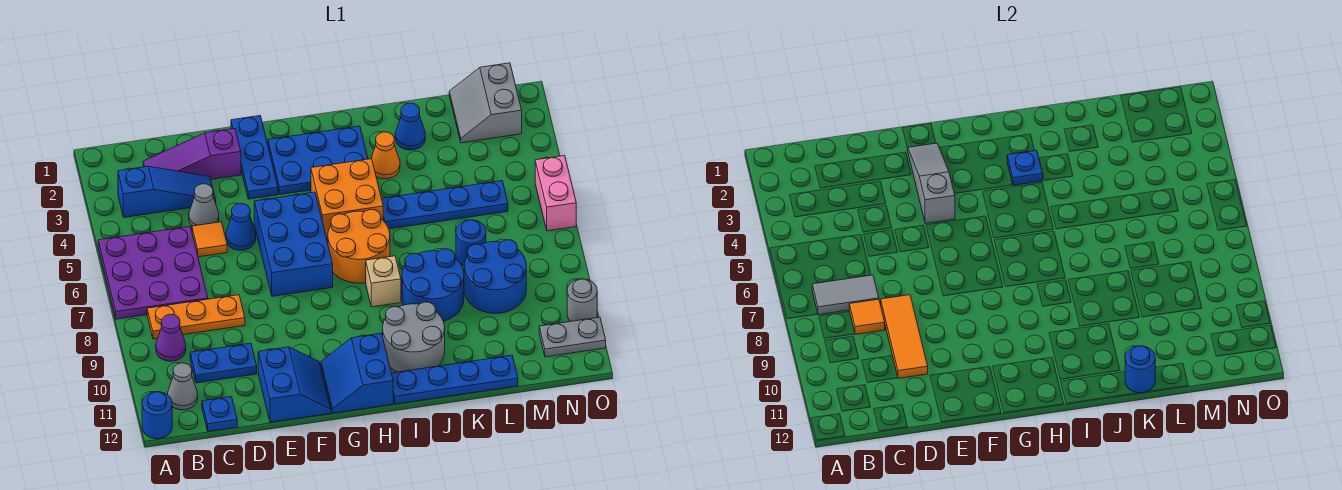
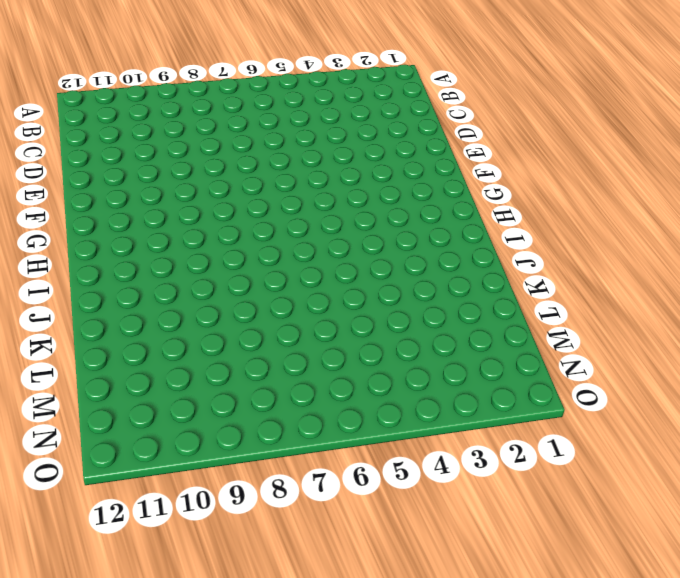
none -> purple plate A5:C7 level 1
none -> blue round brick A12 level 1
none -> blue slope B3:D3 level 1 top B
none -> orange plate B8:D8 level 1

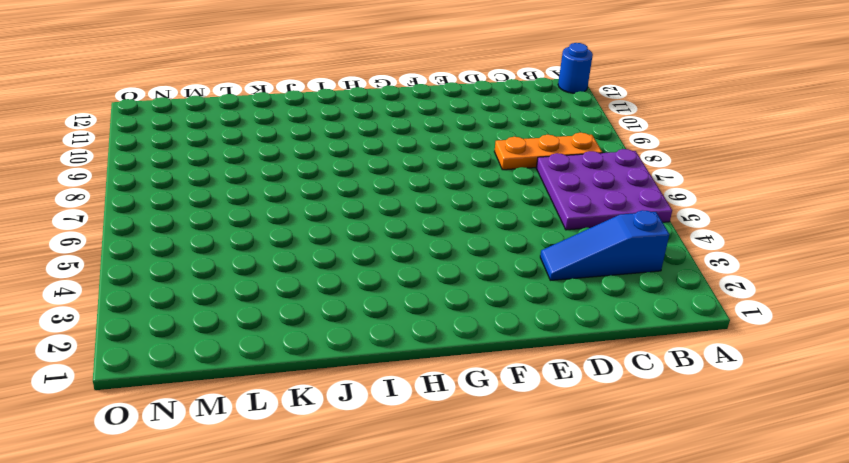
none -> purple cone B9 level 1
none -> grey cone B11 level 1
none -> purple slope C2:E2 level 1 top E
none -> blue plate C10:D10 level 1

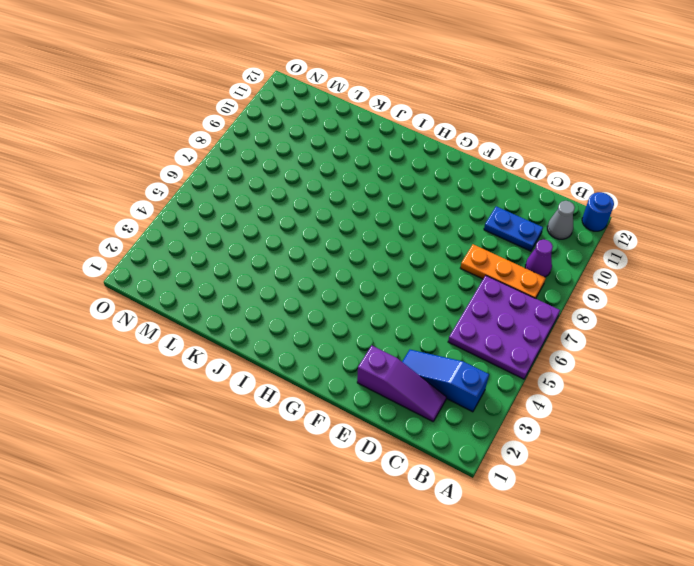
none -> blue plate C12 level 1
none -> grey cone D4 level 1
none -> orange tile D5 level 1
none -> blue cone E5 level 1

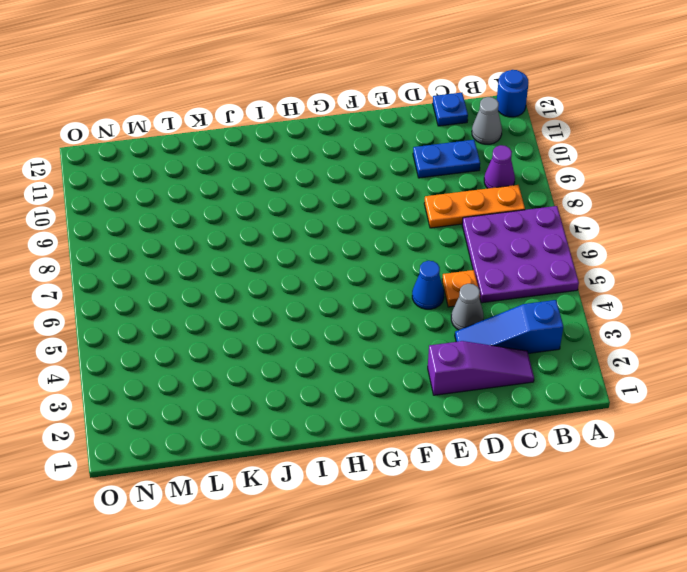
orange plate D5 level 1 -> orange tile D5 level 1
none -> blue slope E11:F12 level 1 top E
none -> blue plate F1:F3 level 1
none -> blue brick F5:G7 level 1
none -> blue plate G2:I3 level 1

